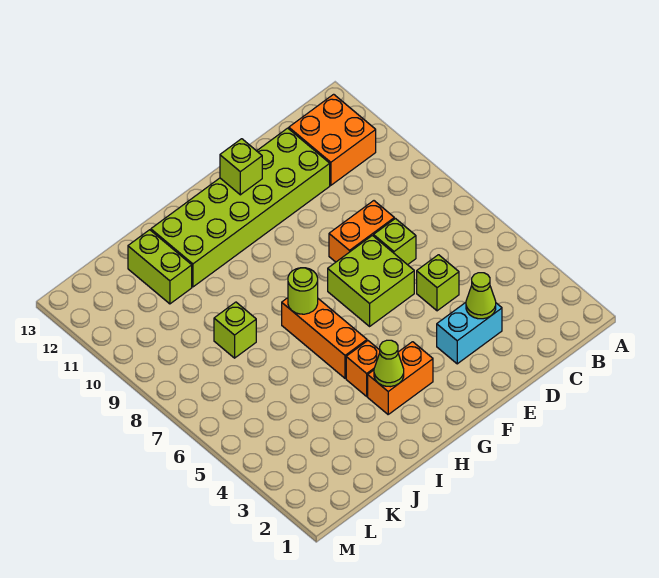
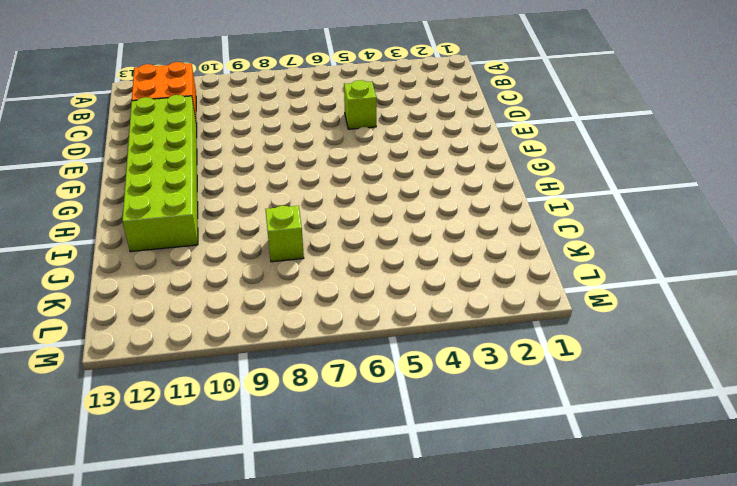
none -> cyan brick D3:E3 level 1
none -> lime brick D7 level 1
none -> orange brick D8:E8 level 1

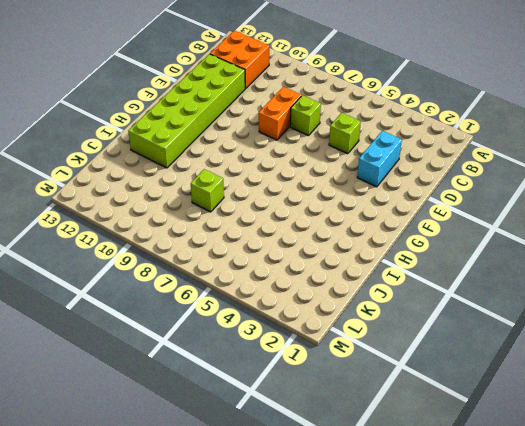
none -> lime brick E6:F7 level 1
none -> orange brick G3:H3 level 1
none -> orange brick H4 level 1

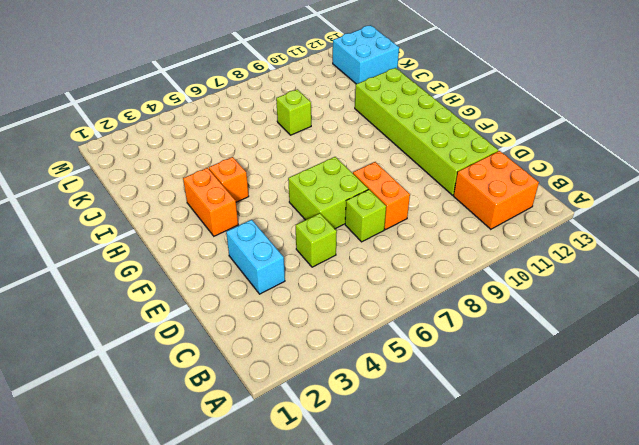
cyan brick K12:L13 level 1 -> none
none -> orange brick H5:H7 level 1
none -> lime brick J11:J12 level 1
none -> lime cone D3 level 2

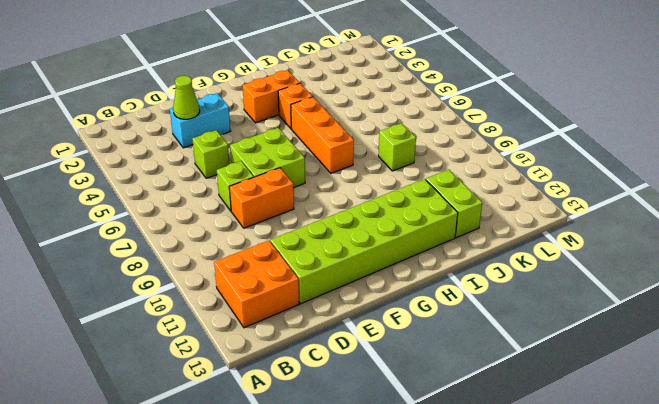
none -> lime brick F12 level 2
none -> lime cone H3 level 2
none -> lime round brick H7 level 2

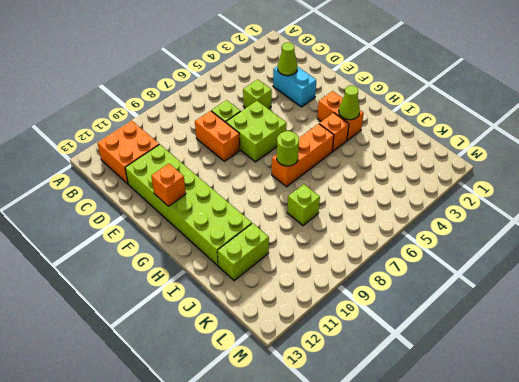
orange brick F12 level 2 -> lime brick F12 level 2

